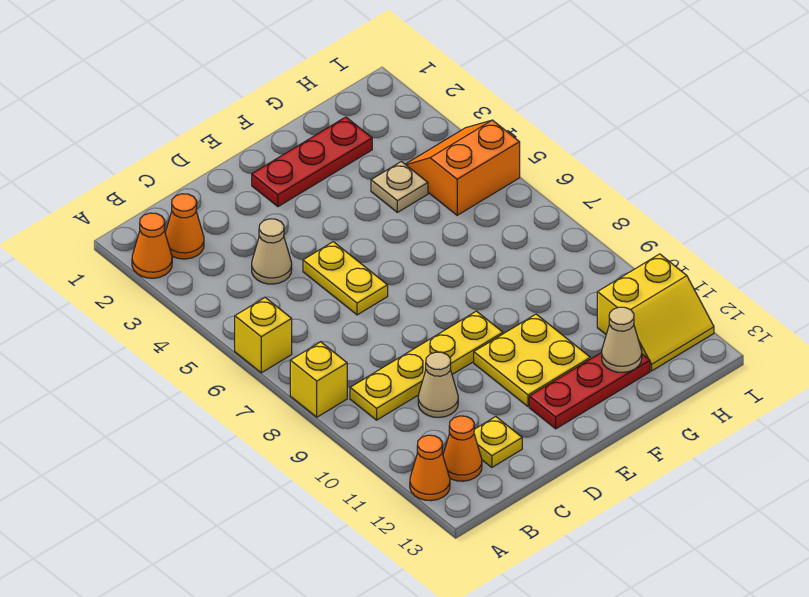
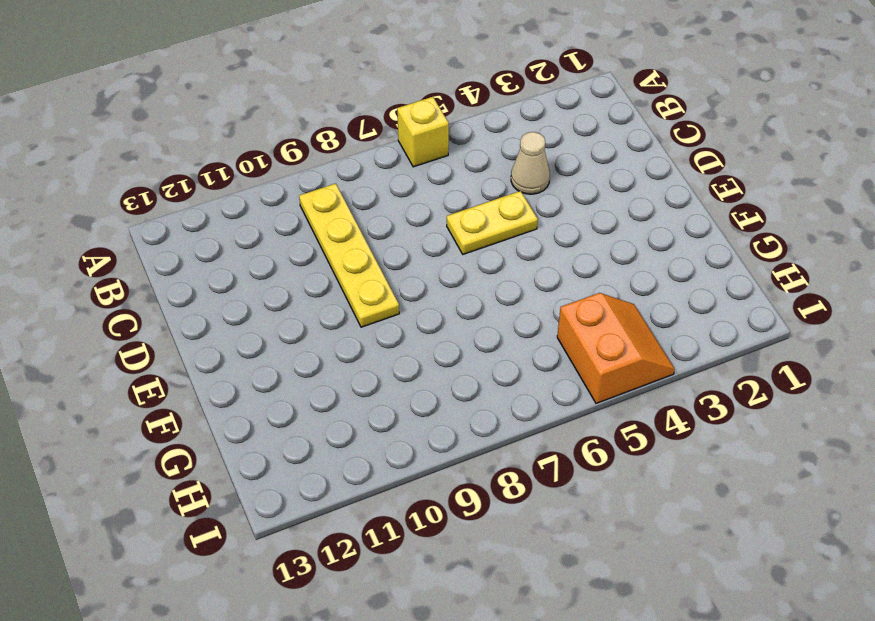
none -> orange cone A2 level 1
none -> yellow brick A8 level 1
none -> orange cone A12 level 1

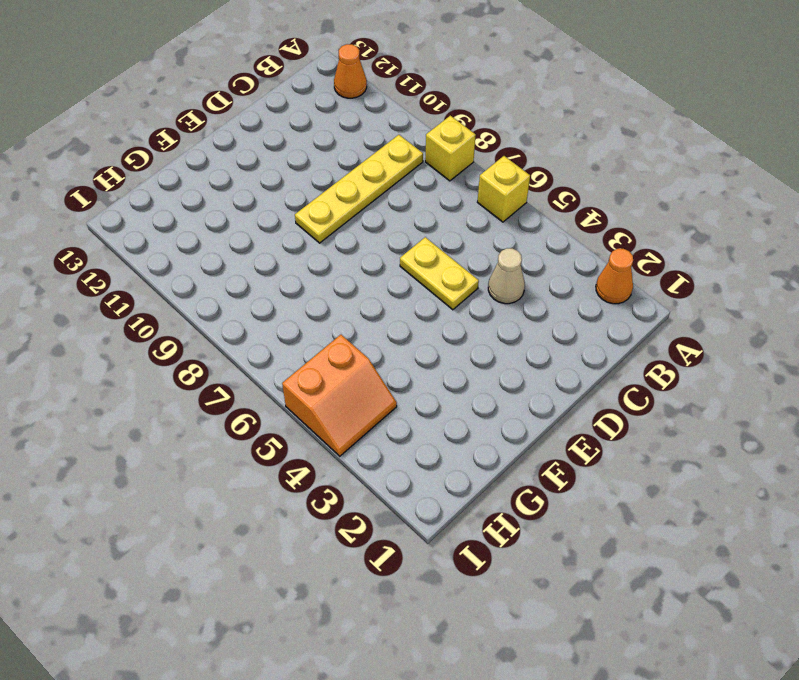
none -> orange cone B2 level 1
none -> orange cone B12 level 1
none -> tan cone C10 level 1

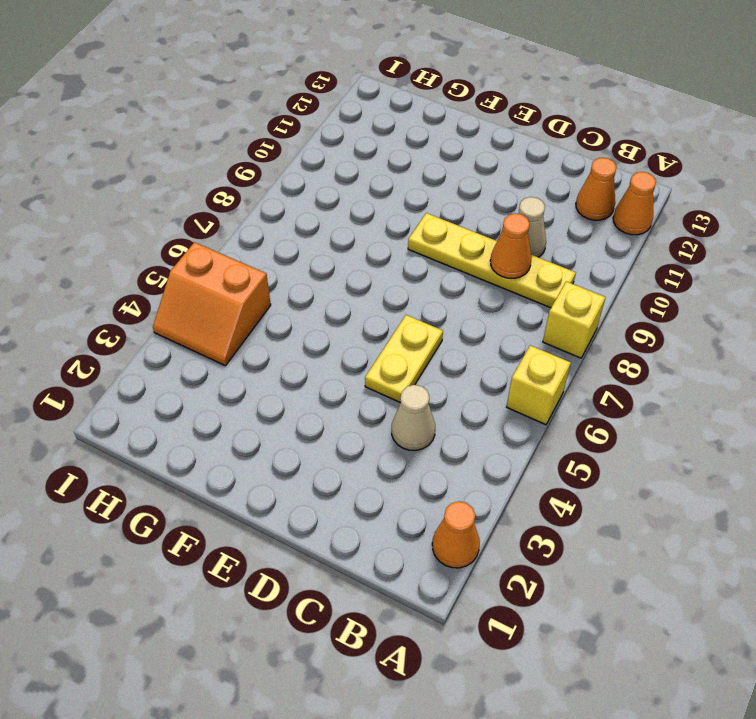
orange cone C9 level 2 -> orange cone B2 level 1
none -> yellow plate C12 level 1
none -> red plate E2:G2 level 1
none -> yellow plate E10:F11 level 1

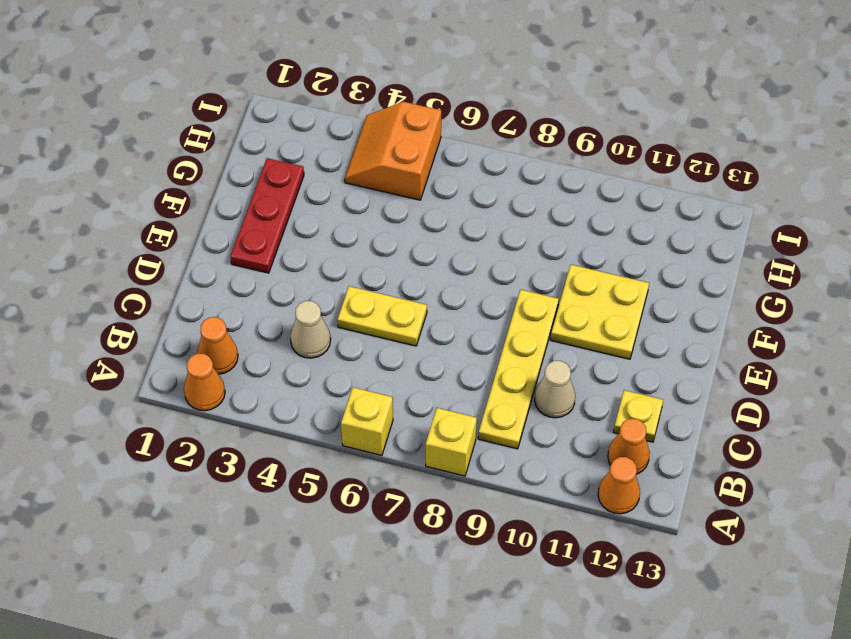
none -> red plate E12:G12 level 1
none -> tan plate G4 level 1
none -> yellow slope H11:I12 level 1 top 11

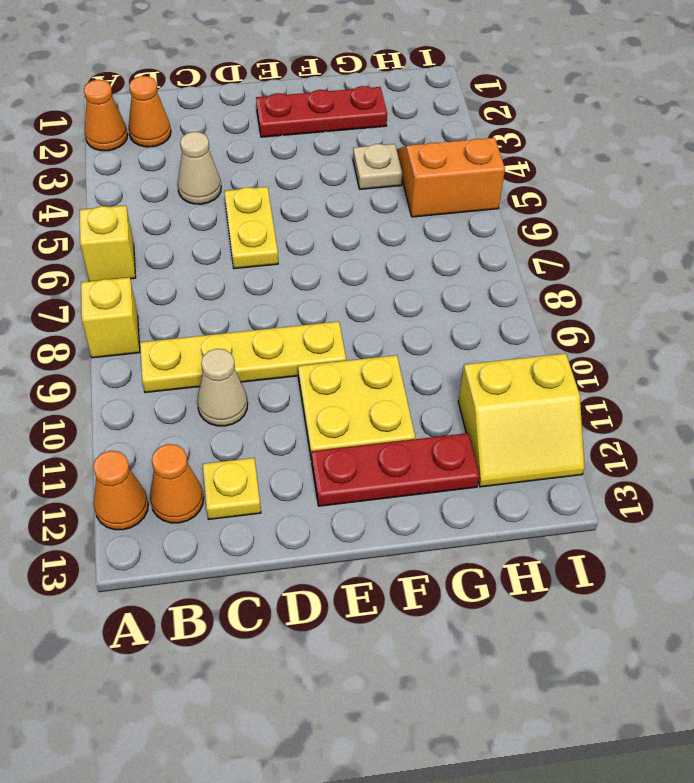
none -> tan cone G12 level 2

